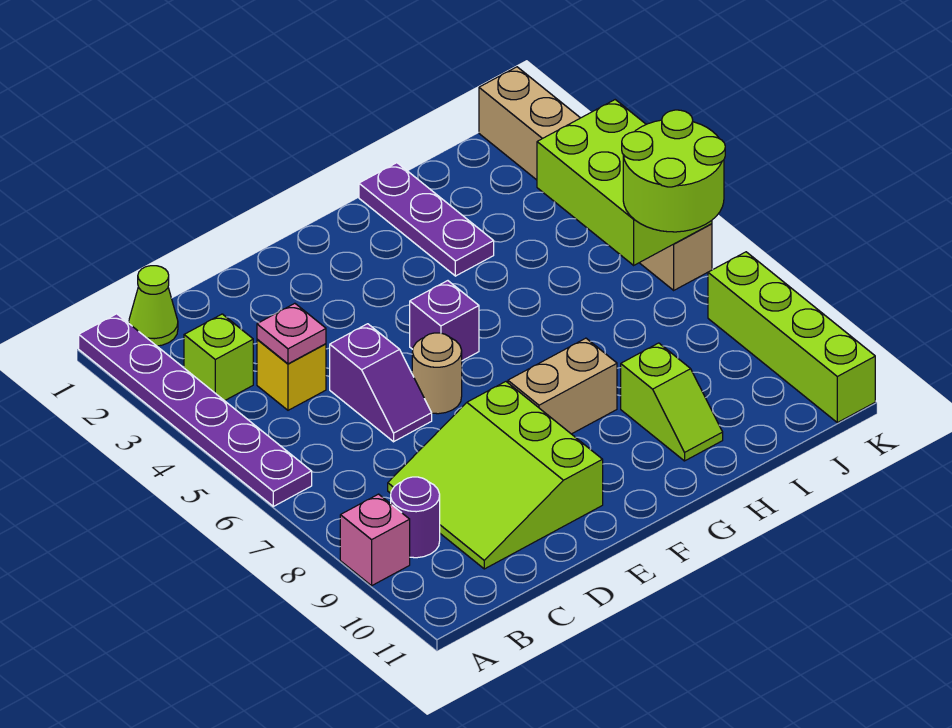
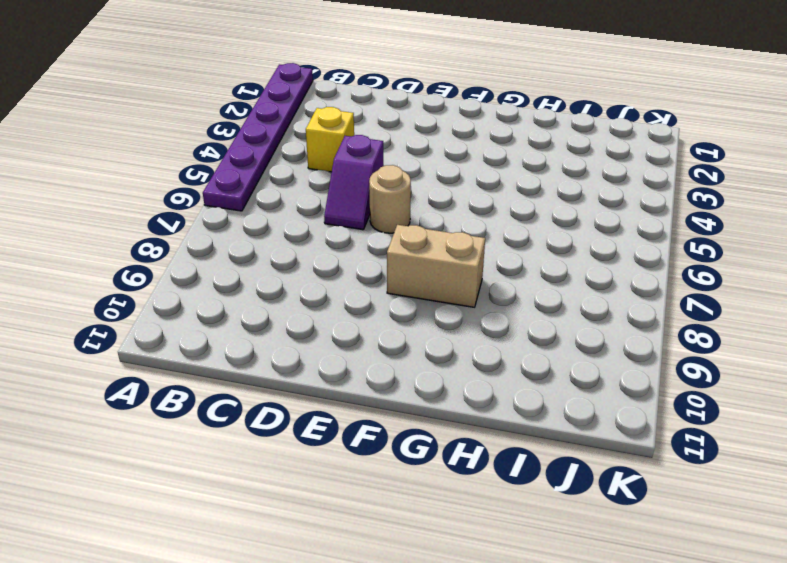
none -> pink brick A9 level 1
none -> lime cone B1 level 1
none -> lime brick B3 level 1

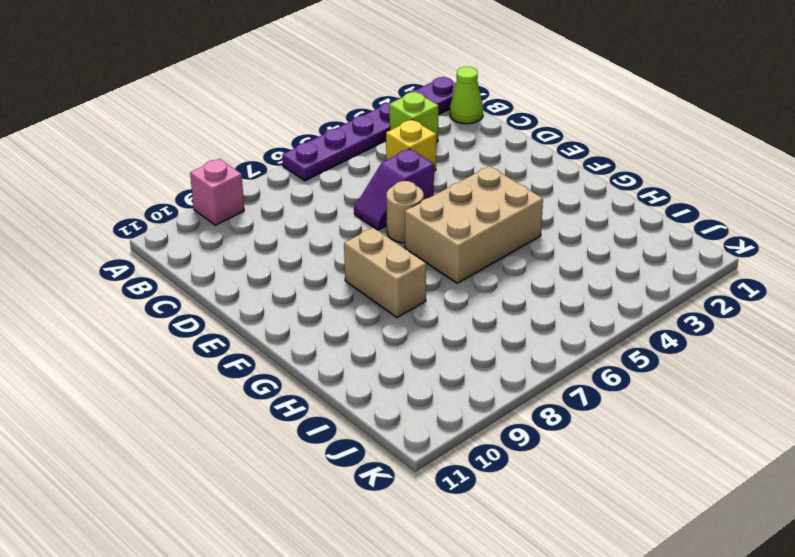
tan brick F4:G6 level 1 -> purple brick F5 level 1
none -> purple round brick B9 level 1
none -> lime slope C8:E10 level 1 top E
none -> purple plate H1:H3 level 1

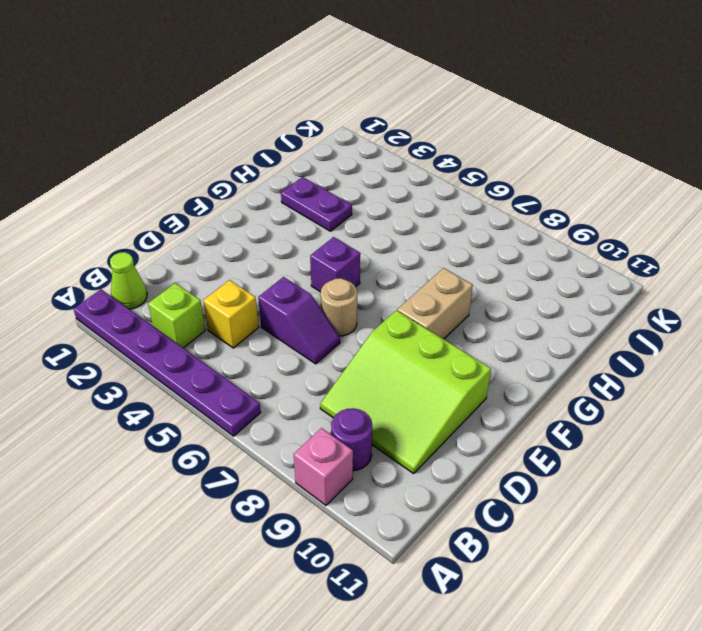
purple plate H2:H3 level 1 -> purple plate H1:H3 level 1
none -> lime slope H9:H10 level 1 top 9
none -> tan brick K1:K6 level 1
none -> lime brick K8:K11 level 1

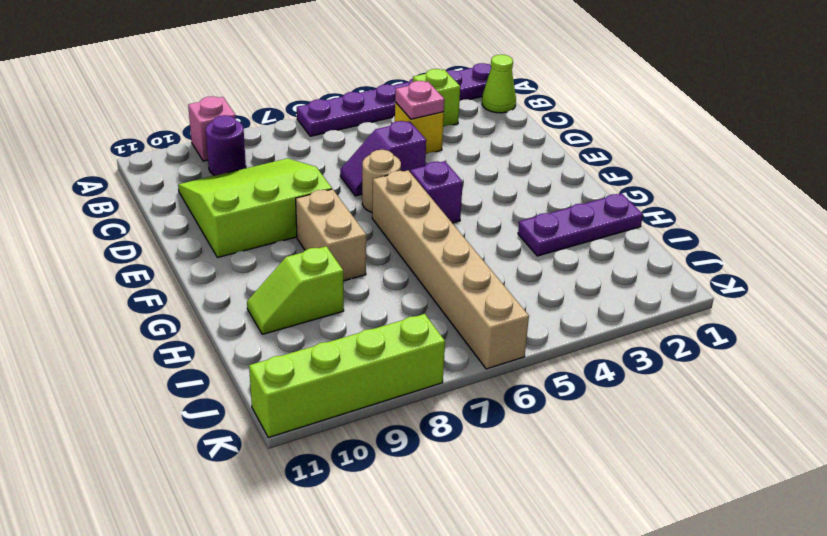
tan brick F6:K6 level 1 -> tan brick K1:K6 level 1
none -> lime brick J4:K6 level 2
none -> lime round brick J6:K7 level 3

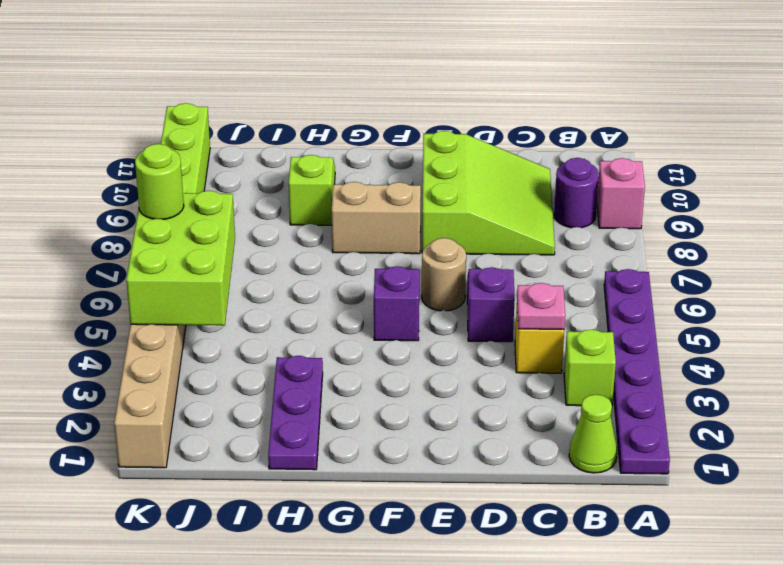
lime round brick K6 level 3 -> lime round brick J6:K7 level 3

